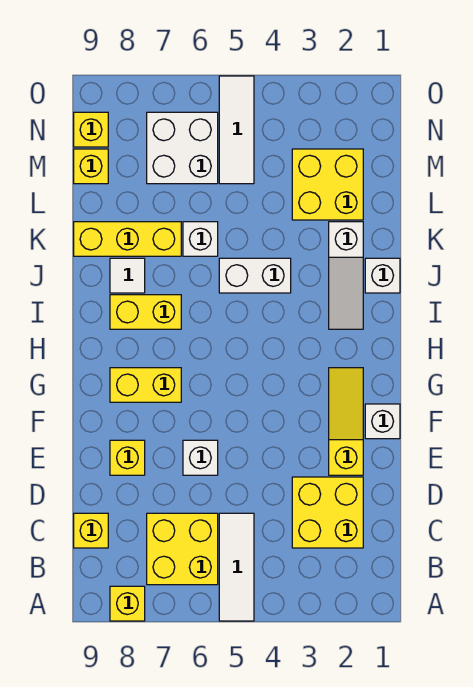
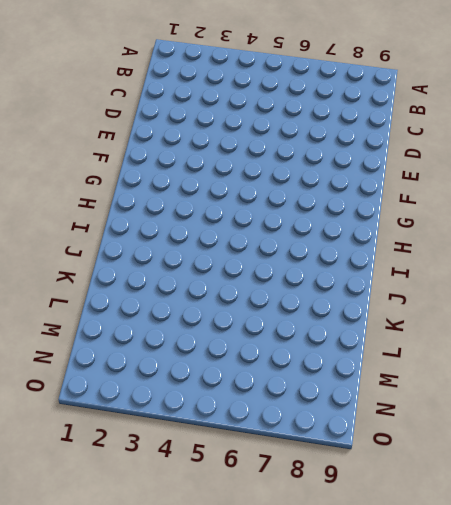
none -> white tile A5:C5 level 1
none -> yellow brick A8 level 1
none -> yellow brick B6:C7 level 1

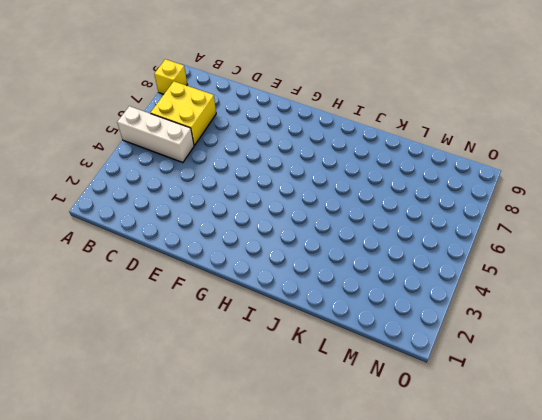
white brick A5:C5 level 1 -> white tile A5:C5 level 1
none -> yellow brick C2:D3 level 1
none -> yellow brick C9 level 1
none -> yellow slope E2:G2 level 1 top E

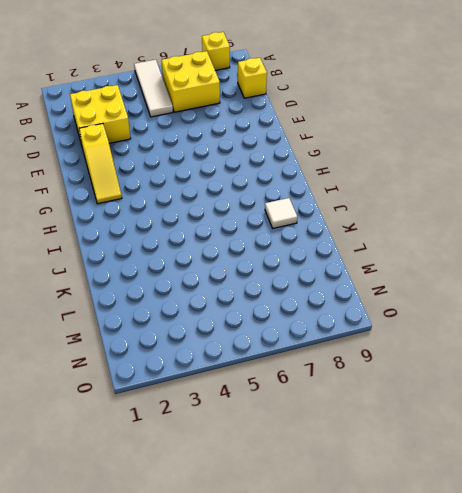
none -> white brick E6 level 1
none -> yellow brick E8 level 1
none -> white brick F1 level 1

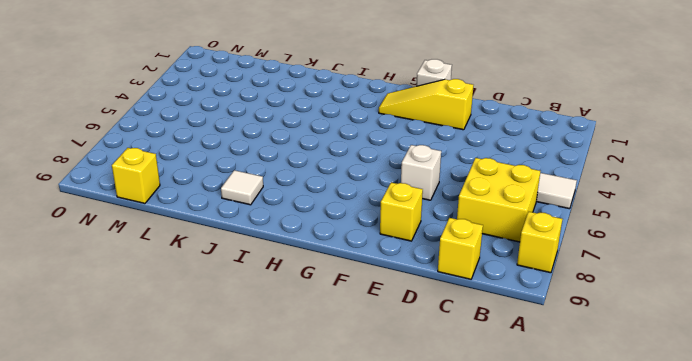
none -> yellow brick C2:D3 level 1
none -> yellow brick G7:G8 level 1
none -> white slope I2:K2 level 1 top K

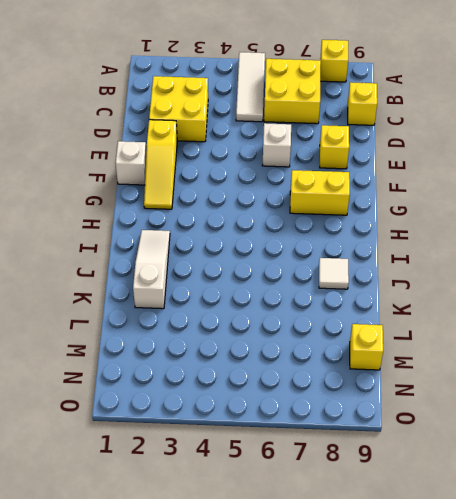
none -> yellow brick I7:I8 level 1
none -> white brick J1 level 1
none -> white brick J4:J5 level 1

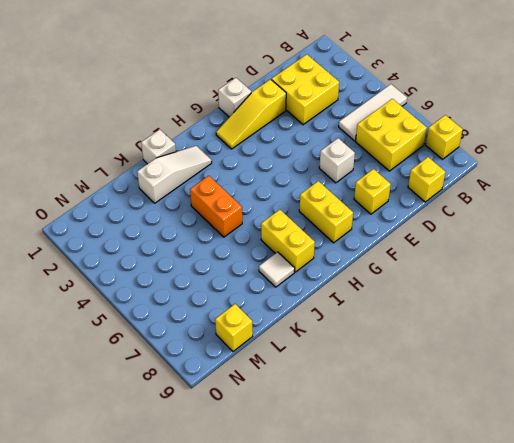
orange brick J4:J5 level 1 -> white brick J4:J5 level 1
none -> white brick K6 level 1
none -> yellow brick K7:K9 level 1
none -> yellow brick L2:M3 level 1

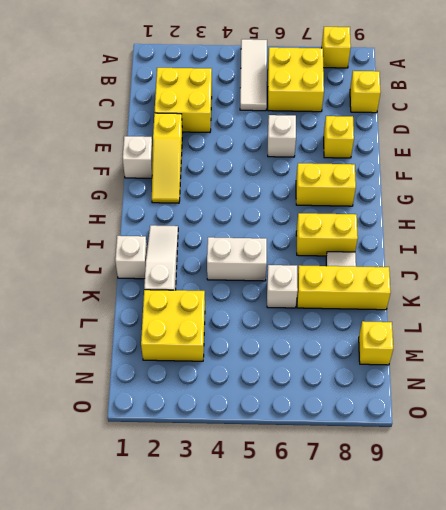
none -> white tile M5:O5 level 1
none -> white brick M6:N7 level 1
none -> yellow brick N9 level 1

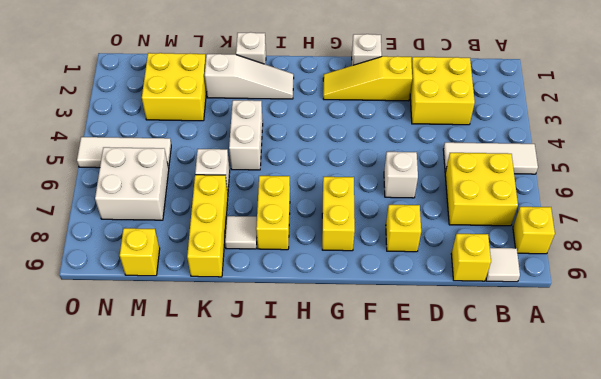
white tile B9 level 1 -> none
none -> yellow brick N9 level 1

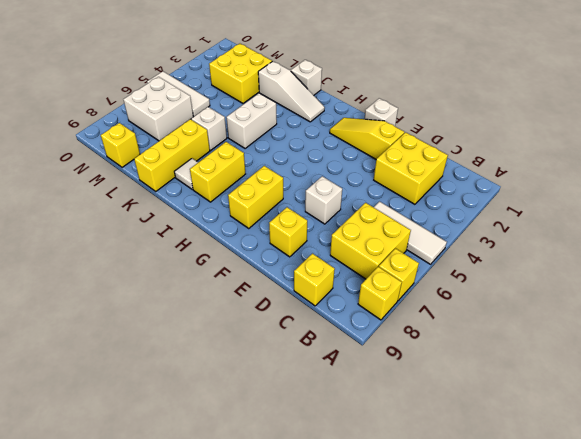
yellow brick A7 level 1 -> yellow brick N9 level 1

